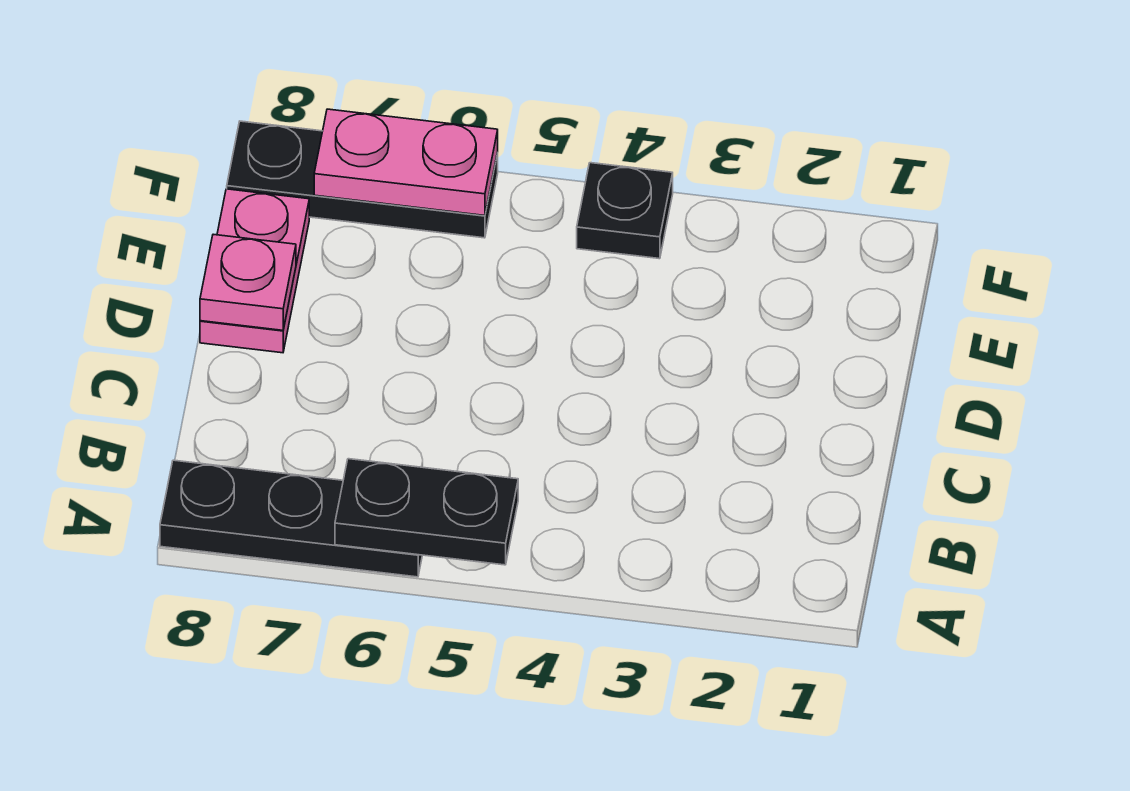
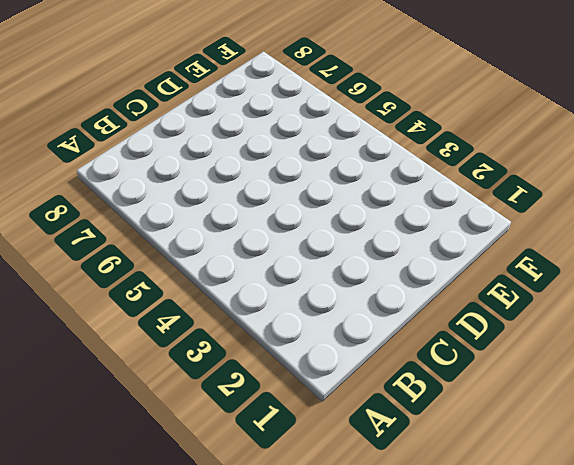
none -> black plate A6:A8 level 1
none -> pink plate D8:E8 level 1

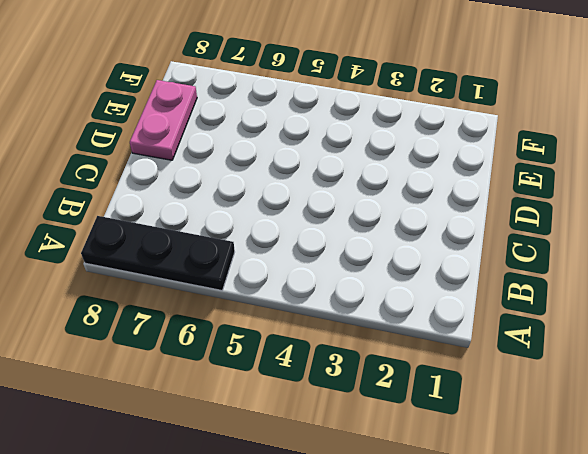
none -> black plate F4 level 1
none -> black plate F6:F8 level 1

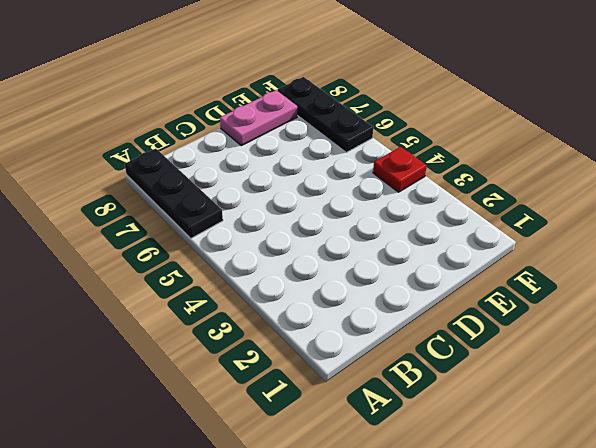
red plate F4 level 1 -> black plate F4 level 1
none -> black plate A5:A6 level 2
none -> pink plate D8 level 2

